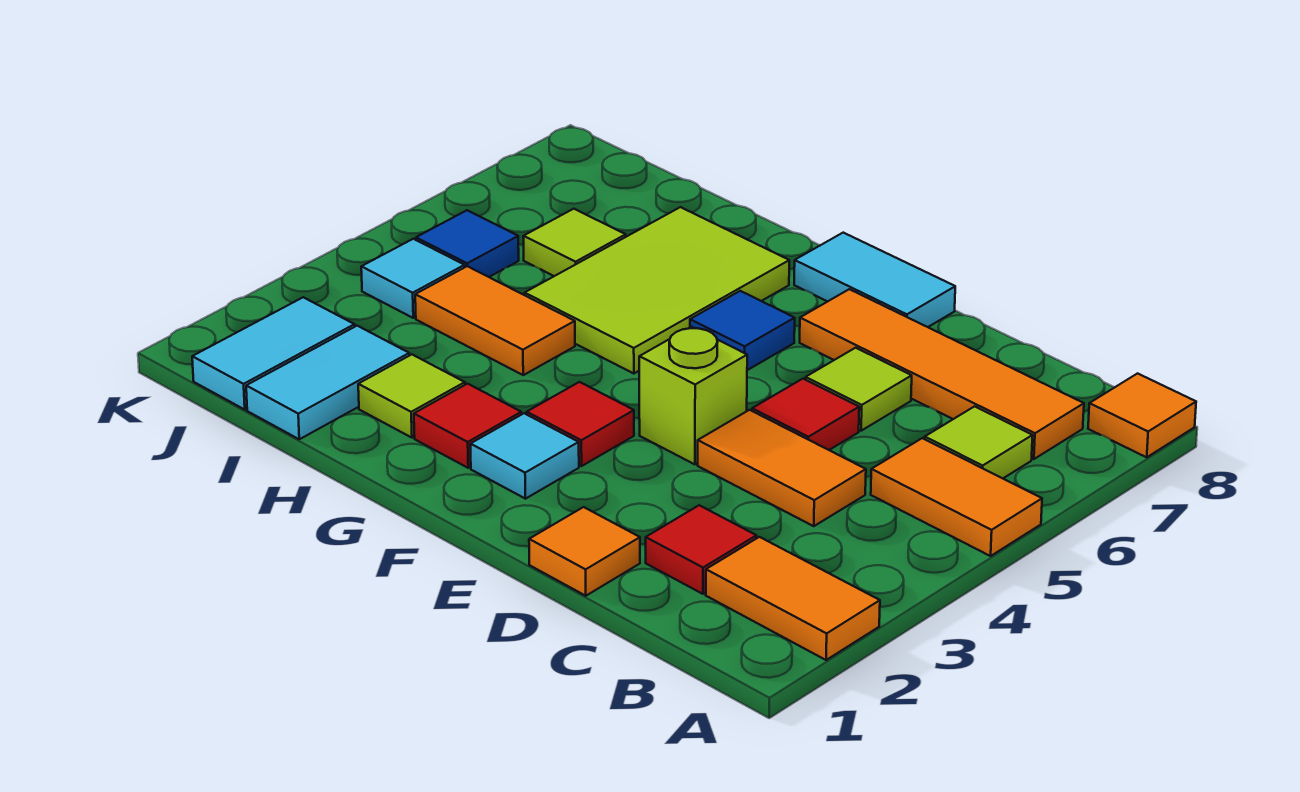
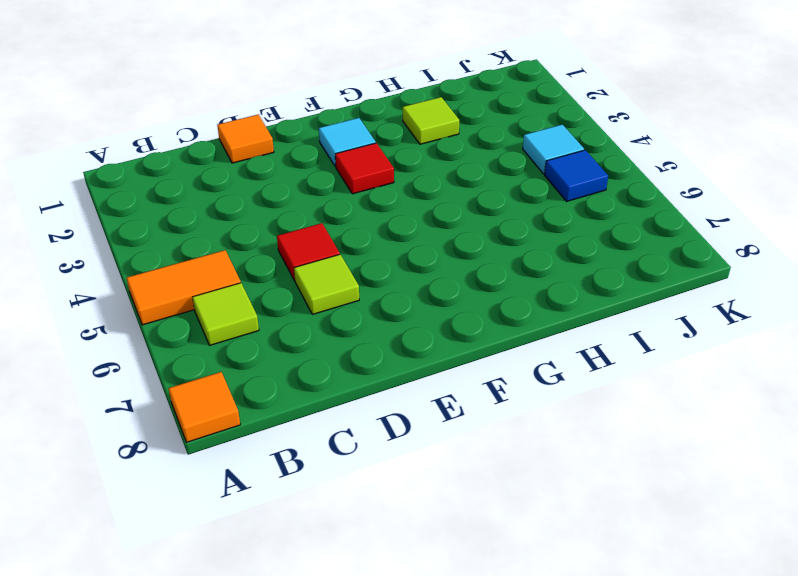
none -> orange tile A2:B2 level 1
none -> orange tile B7:E7 level 1
none -> red tile C2 level 1

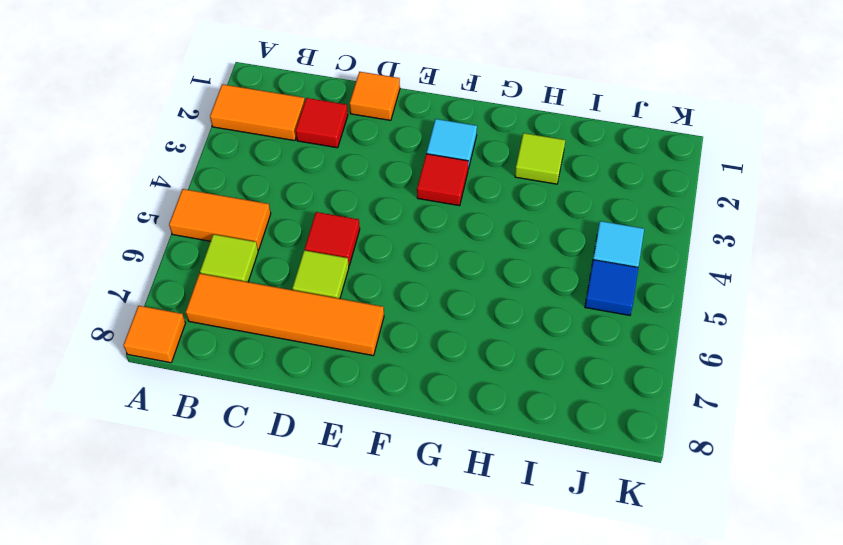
none -> orange tile C4:D4 level 1
none -> lime brick E4 level 1
none -> cyan tile E8:F8 level 1

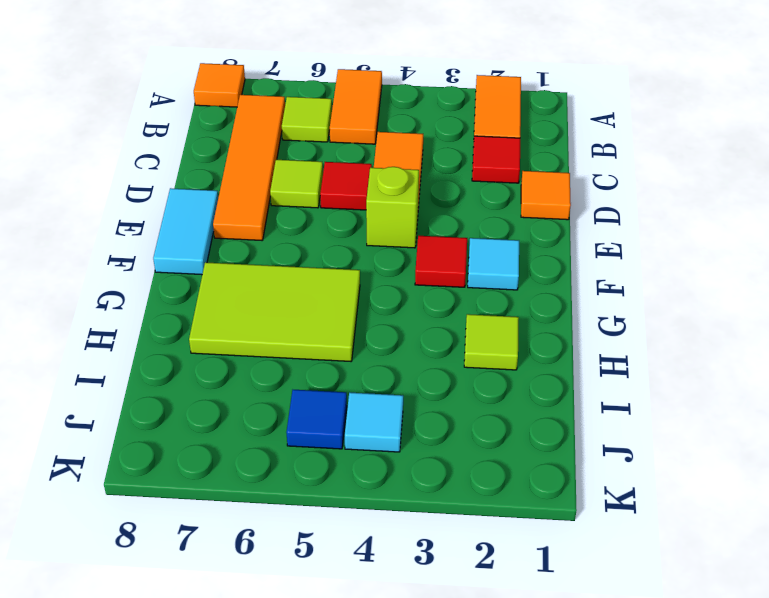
none -> blue tile F6 level 1
none -> red tile G2 level 1
none -> orange tile H4:I4 level 1

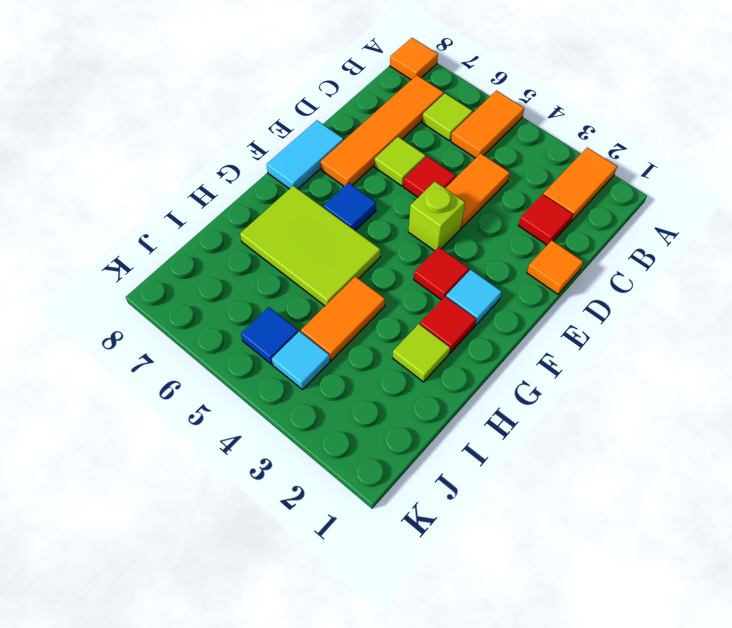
none -> cyan tile I1:I2 level 1
none -> lime tile I6 level 1
none -> cyan tile J1:J2 level 1

